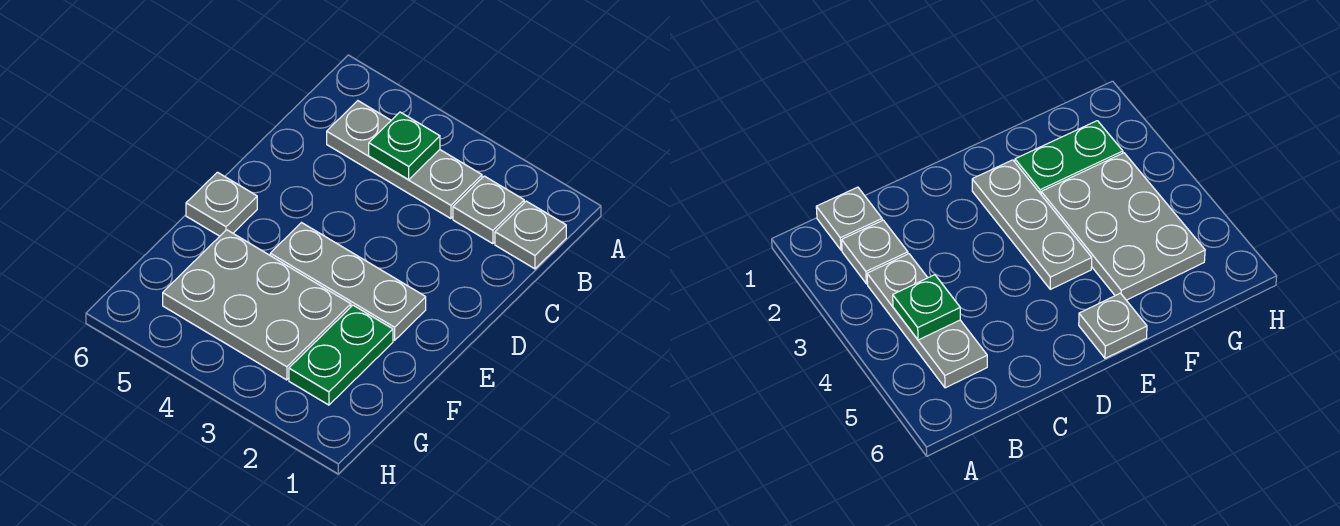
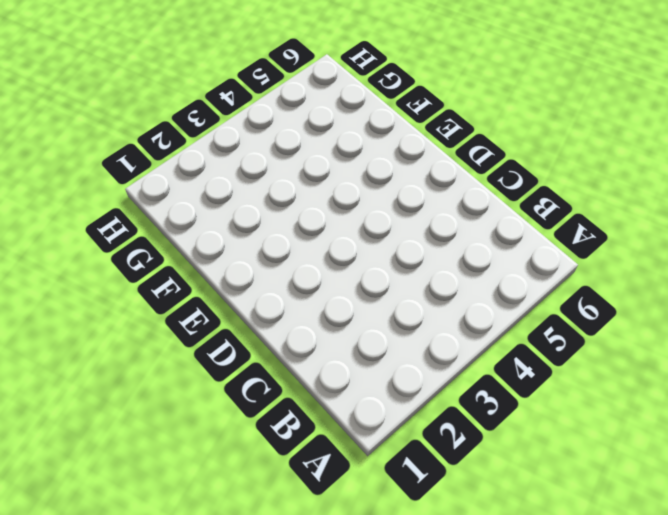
none -> grey plate B1 level 1
none -> grey plate B2 level 1

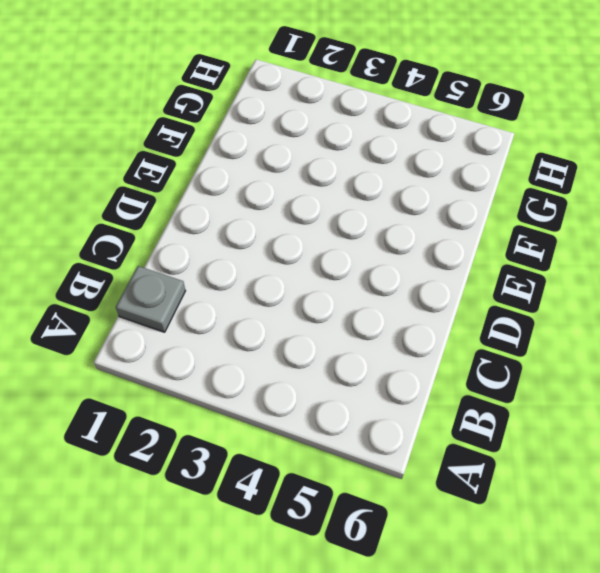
none -> grey plate B2 level 1
none -> grey plate B3:B5 level 1

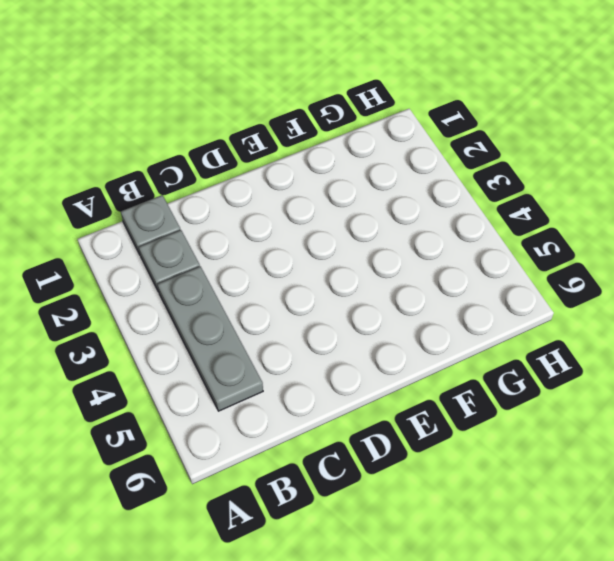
none -> grey plate E2:E4 level 1
none -> grey plate E6 level 1

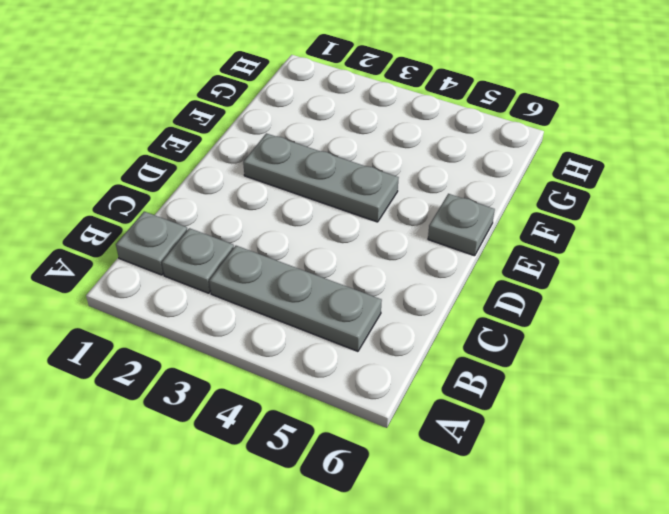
none -> green plate F2:G2 level 1
none -> grey plate F3:G5 level 1

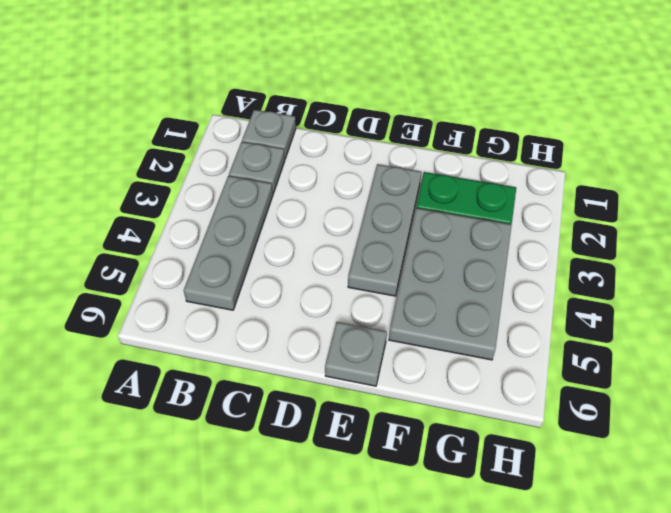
none -> green plate B4 level 2

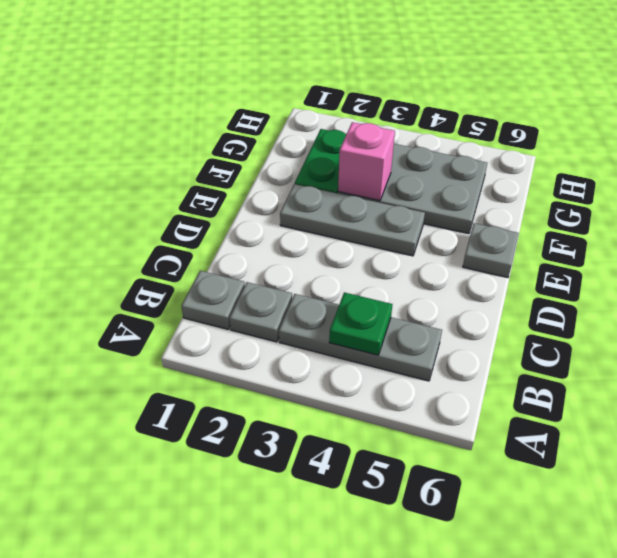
pink brick F3 level 2 -> none

